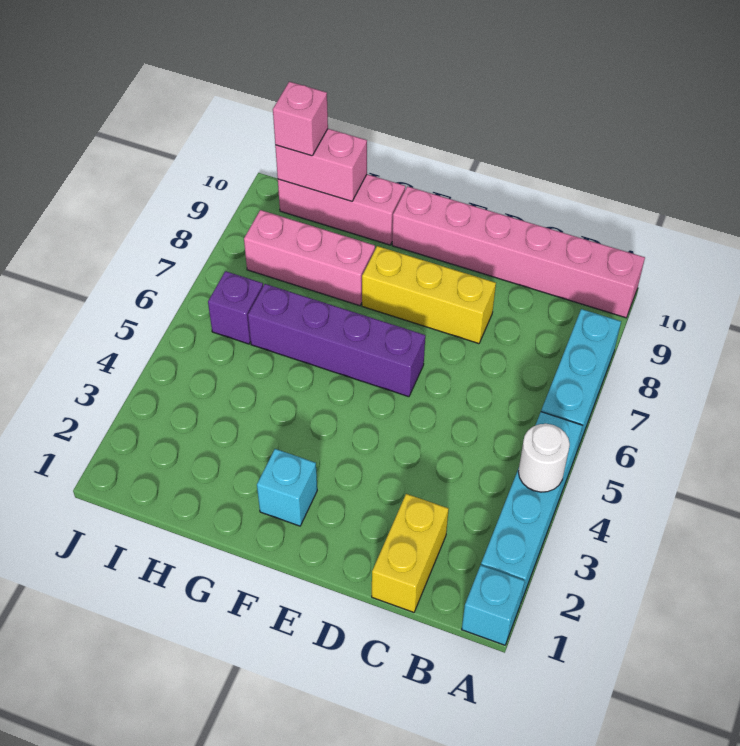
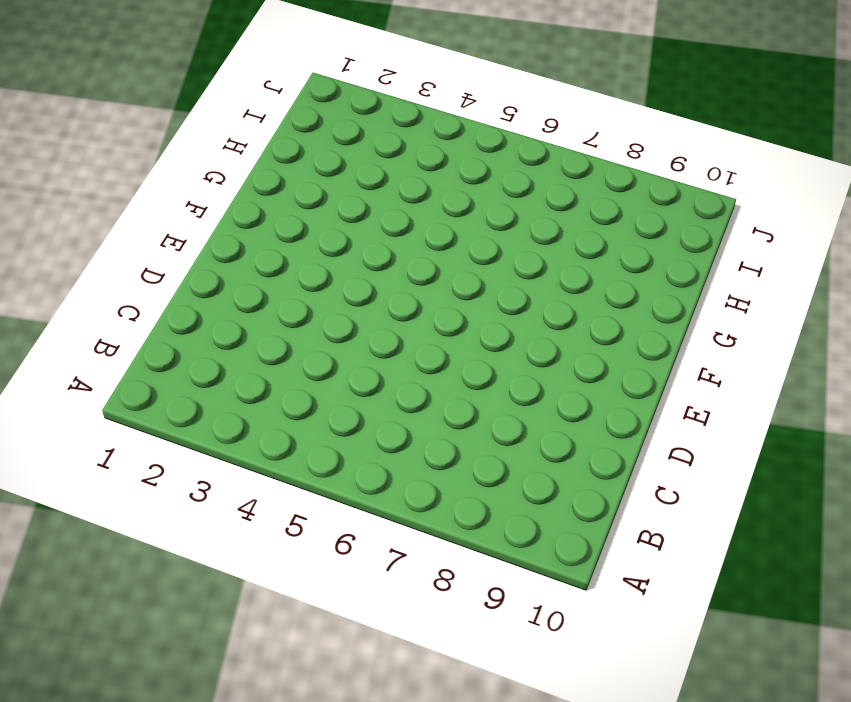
none -> cyan brick A1 level 1
none -> cyan brick A2:A5 level 1
none -> cyan brick A6:A8 level 1

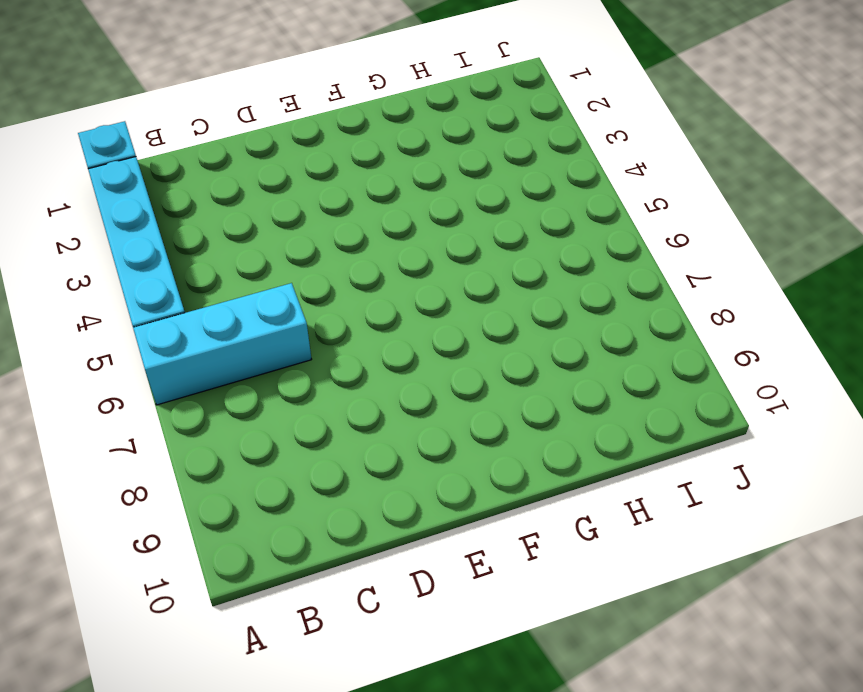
cyan brick A6:C6 level 1 -> cyan brick A6:A8 level 1
none -> pink brick A10:F10 level 1
none -> yellow brick C1:C2 level 1
none -> yellow brick D8:F8 level 1

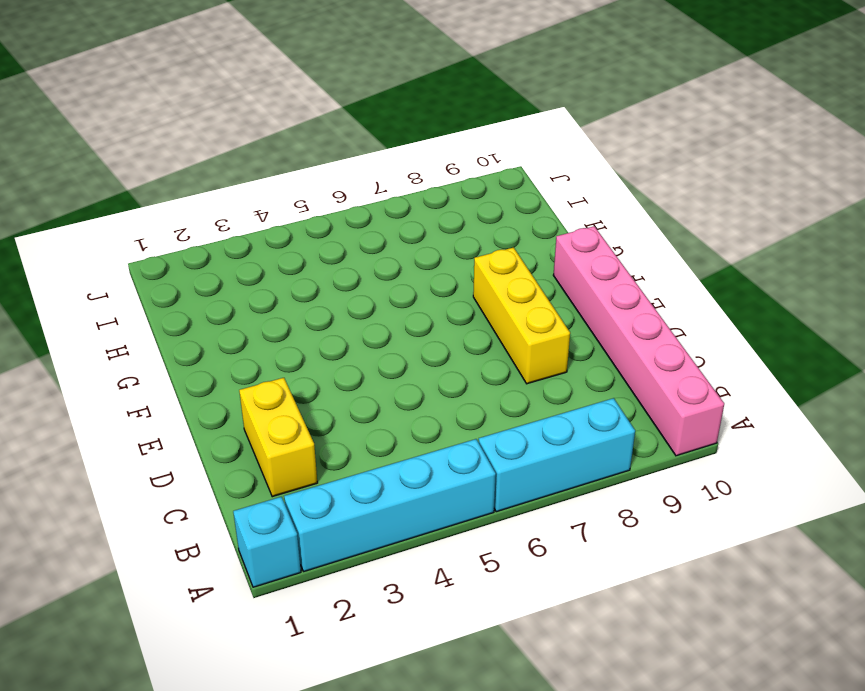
yellow brick C2:D2 level 1 -> yellow brick C1:C2 level 1
none -> purple brick E6:H6 level 1
none -> cyan brick F2 level 1
none -> pink brick G8:I8 level 1

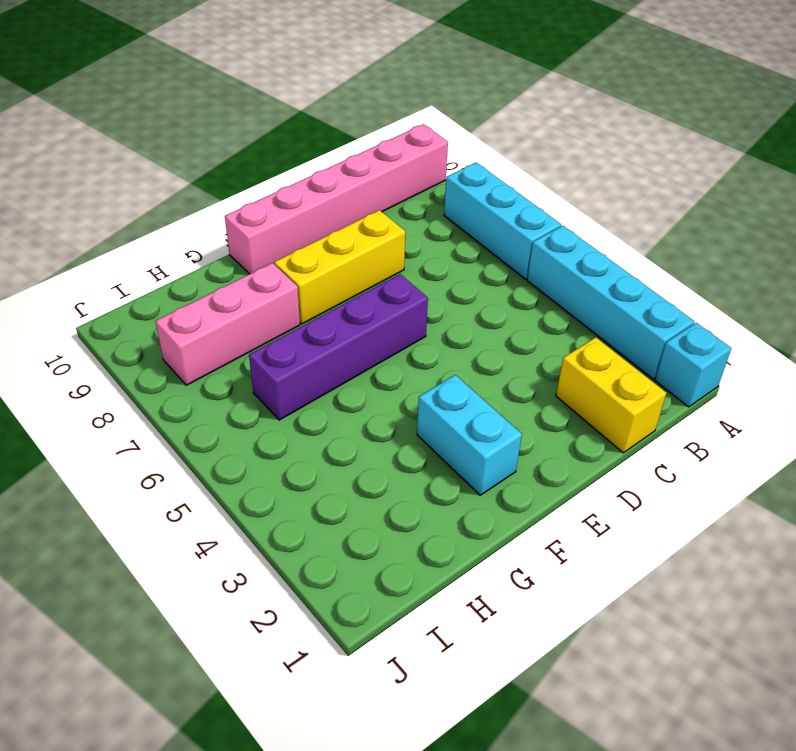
cyan brick F2:F3 level 1 -> cyan brick F2 level 1
none -> pink brick G10:I10 level 1
none -> purple brick I6 level 1
none -> white round brick A4 level 2

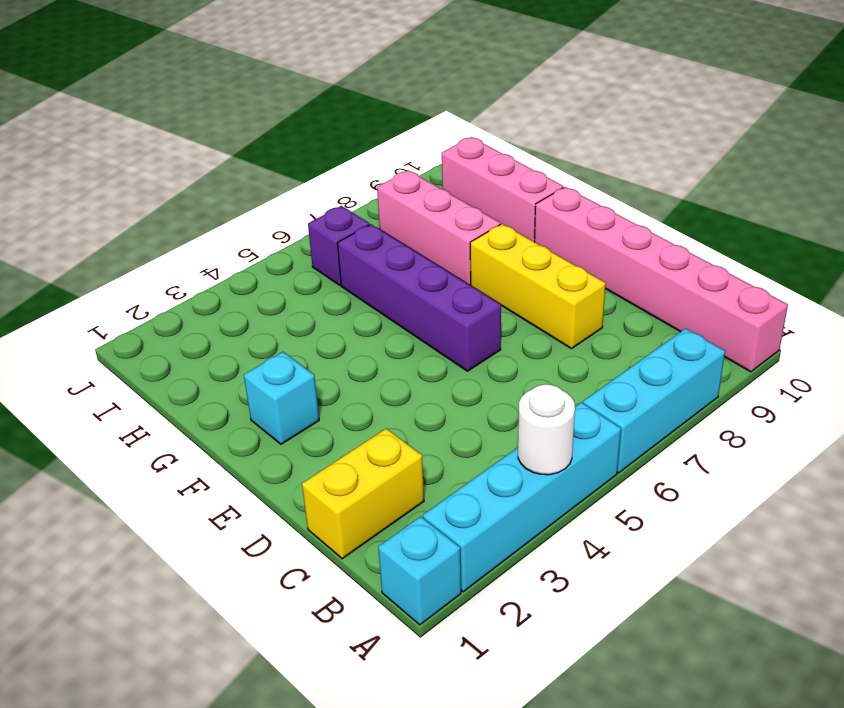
none -> pink brick H10:I10 level 2
none -> pink brick I10 level 3

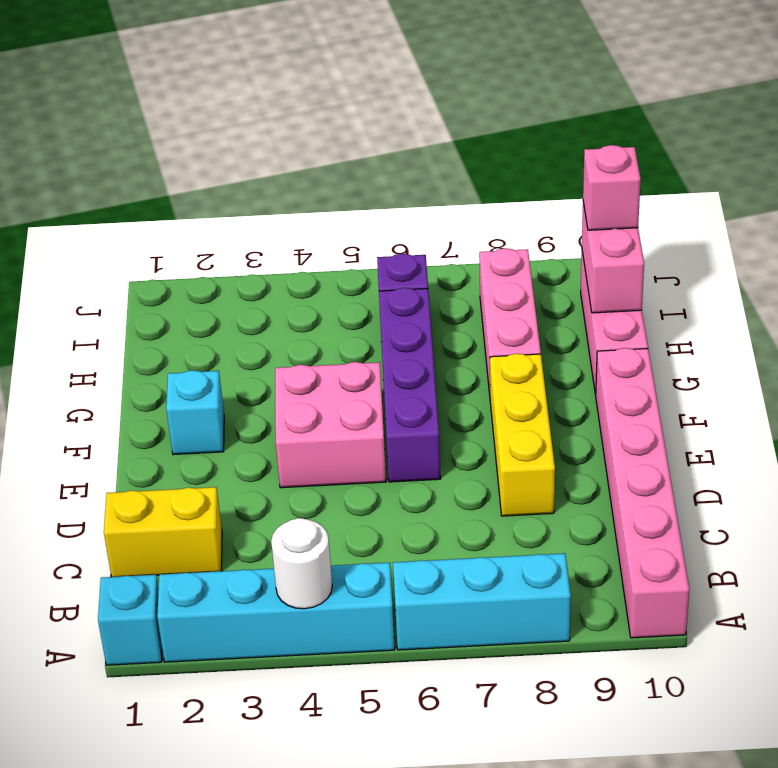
pink brick E4:F5 level 1 -> none

